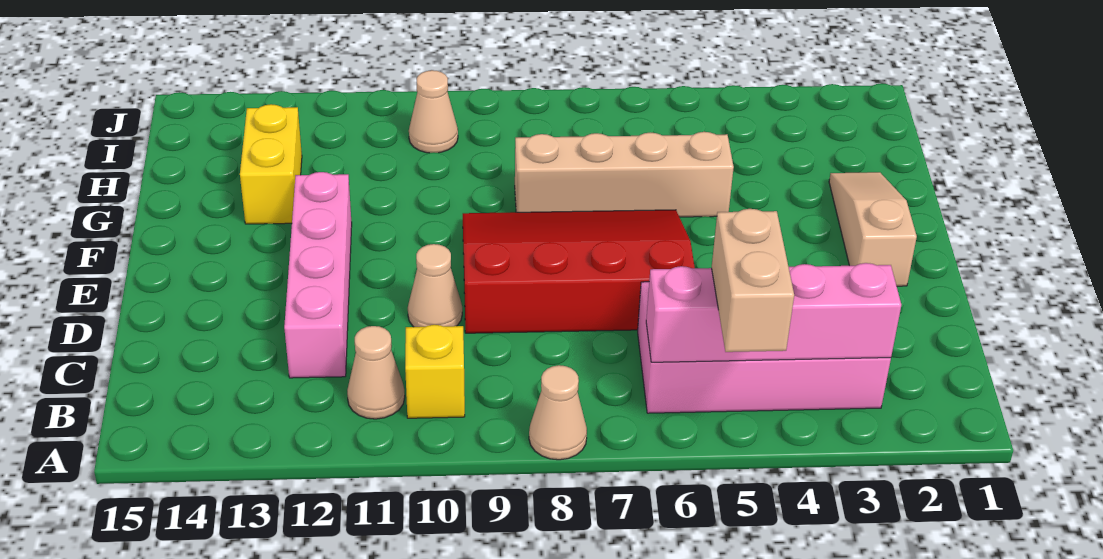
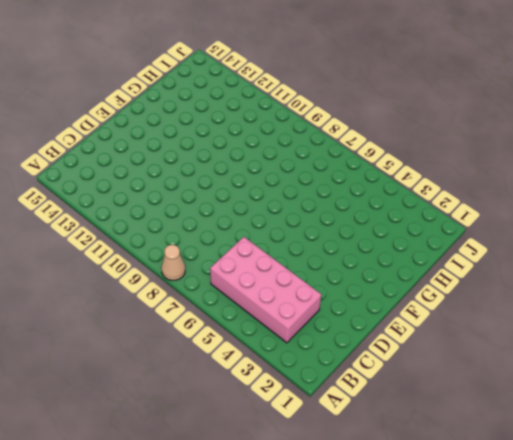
none -> yellow brick B10 level 1
none -> tan cone B11 level 1
none -> pink brick C12:F12 level 1

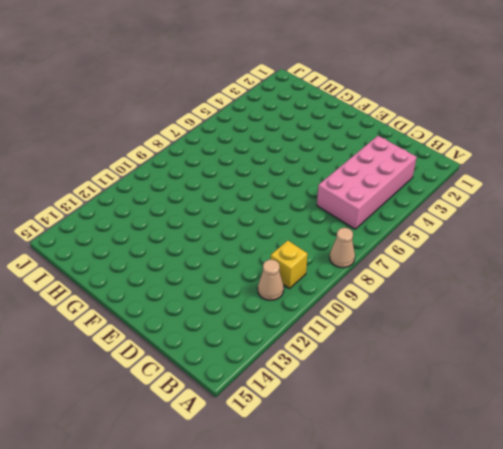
none -> pink brick C12:F12 level 1
none -> red slope D6:F9 level 1 top D
none -> tan cone D10 level 1

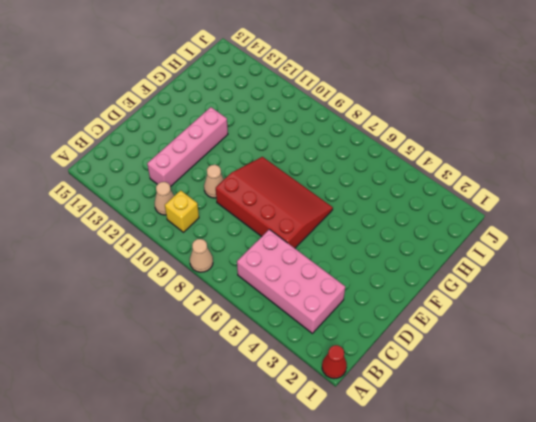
red cone A1 level 1 -> none
none -> tan slope E2:G2 level 1 top E
none -> tan brick G5:G8 level 1
none -> yellow brick G13:H13 level 1

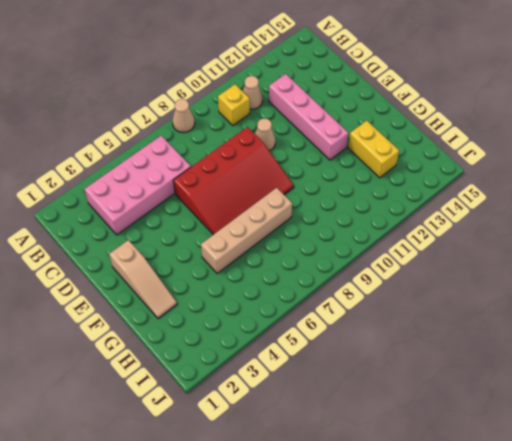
none -> tan cone I10 level 1
none -> pink brick B3:B6 level 2
none -> tan brick A5:B5 level 3

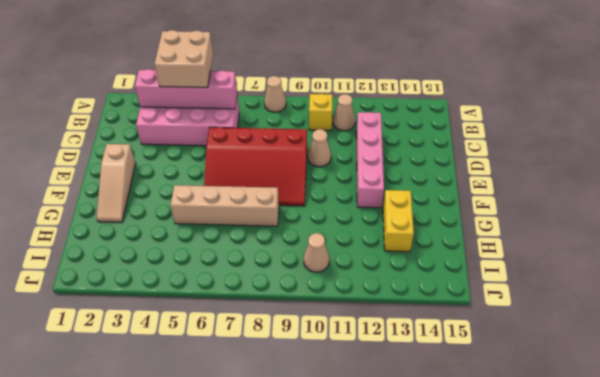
tan brick A4:B5 level 3 -> tan brick A5:B5 level 3

